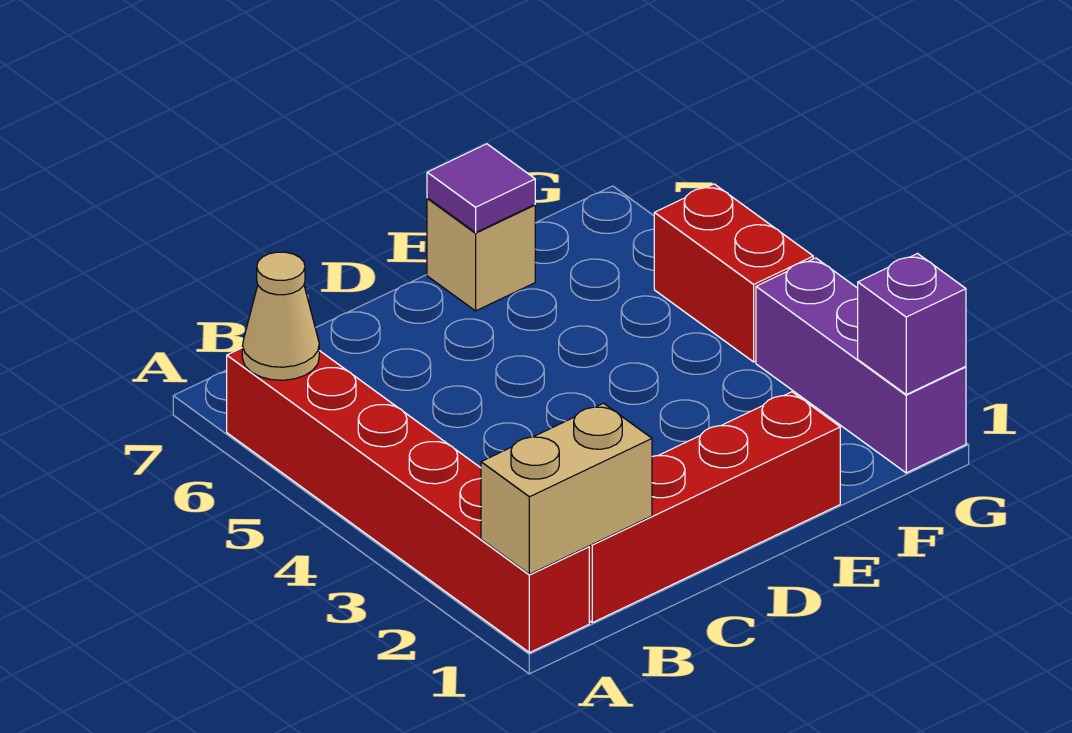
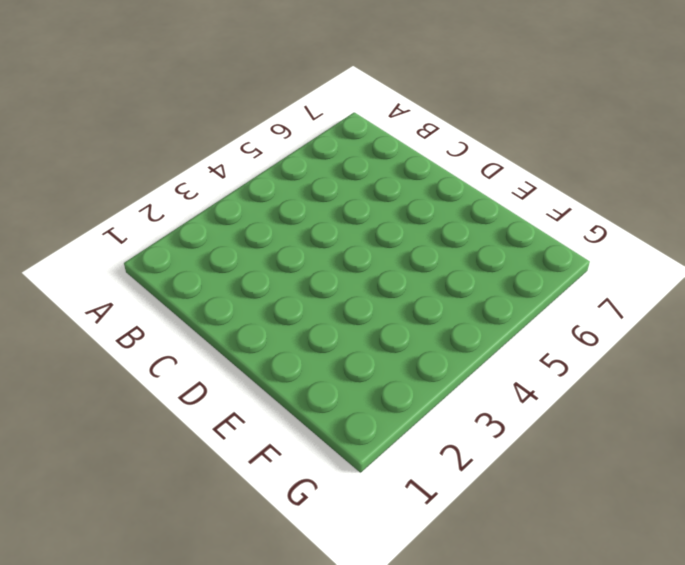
none -> red brick A1:A6 level 1
none -> red brick B1:E1 level 1

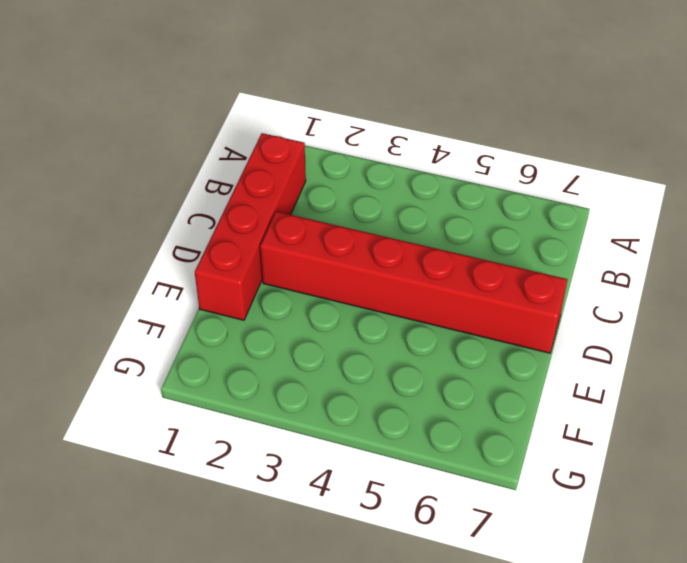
red brick D2:D7 level 1 -> red brick A1:A6 level 1
none -> tan brick E7 level 1
none -> purple brick G1:G3 level 1

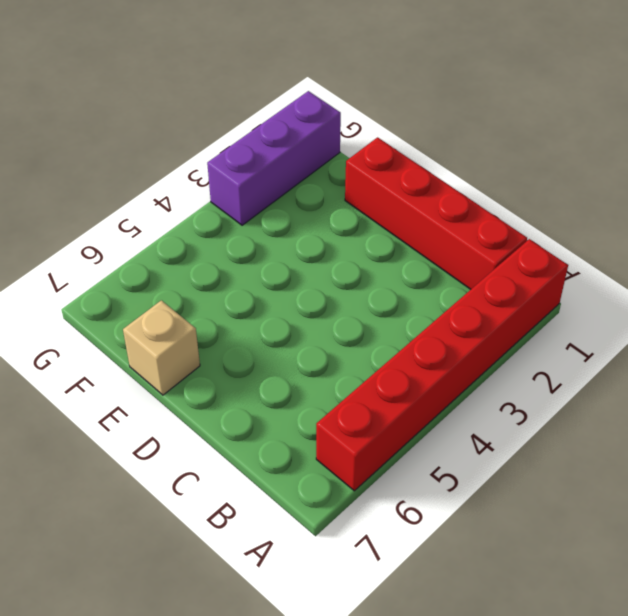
none -> red brick G4:G5 level 1
none -> tan brick A1:B1 level 2

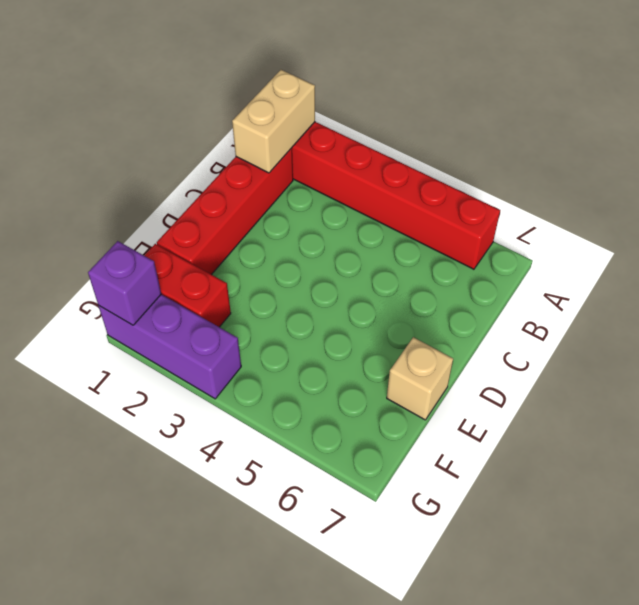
red brick F1:F2 level 1 -> red brick G4:G5 level 1
none -> tan cone A6 level 2
none -> purple tile E7 level 2

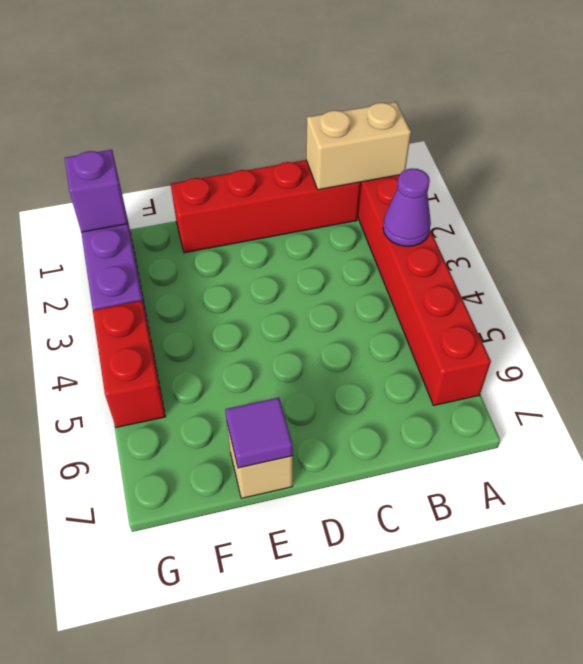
purple cone A3 level 2 -> none
none -> tan cone A6 level 2

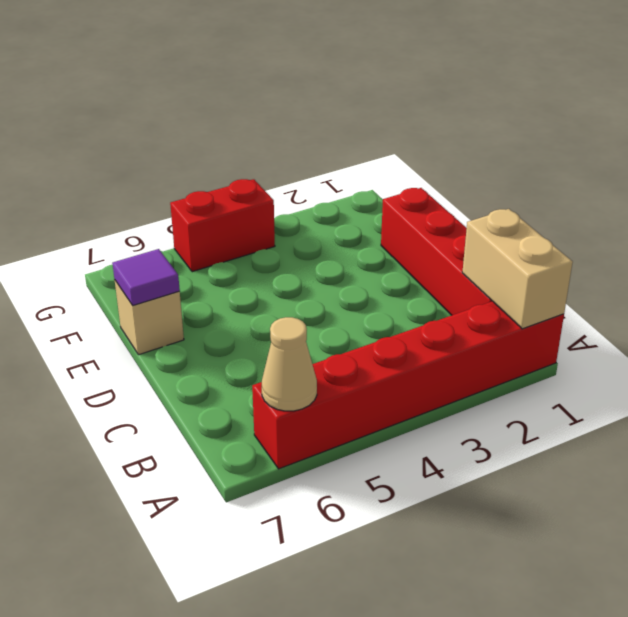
none -> purple brick G1:G3 level 1
none -> purple brick G1 level 2

